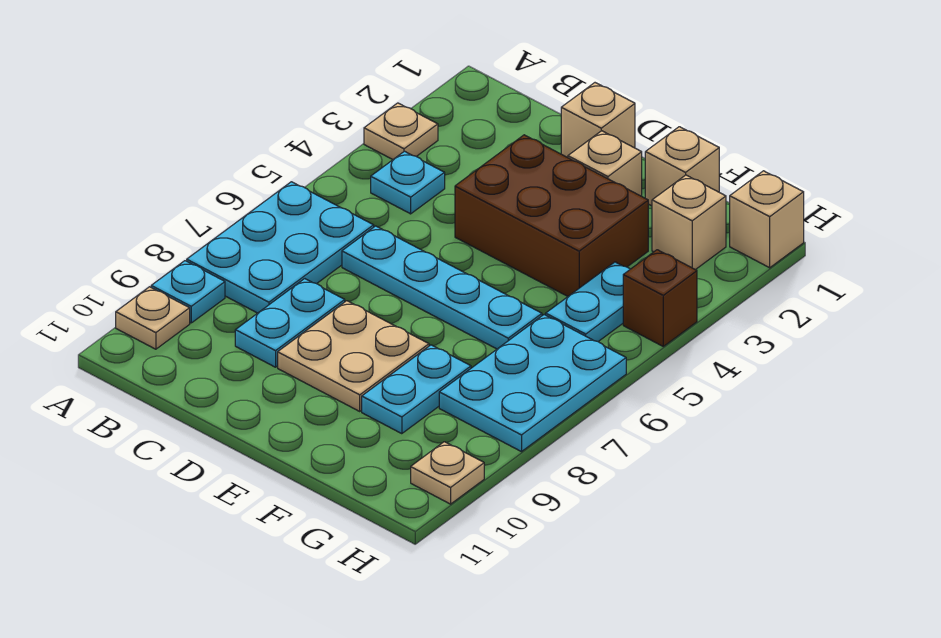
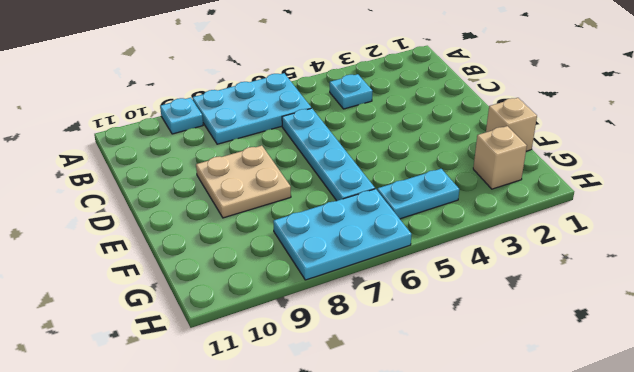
none -> tan plate A3 level 1
none -> tan plate A10 level 1
none -> cyan plate C8:C9 level 1

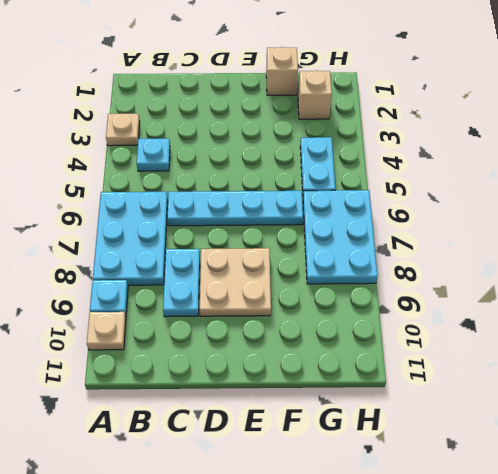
none -> tan brick D1 level 1
none -> brown brick D3:F4 level 1
none -> tan brick E2 level 1

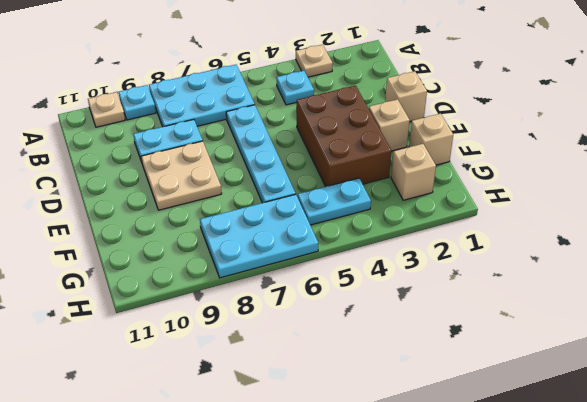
none -> cyan plate F8:F9 level 1
none -> tan brick H1 level 1
none -> brown brick H4 level 1

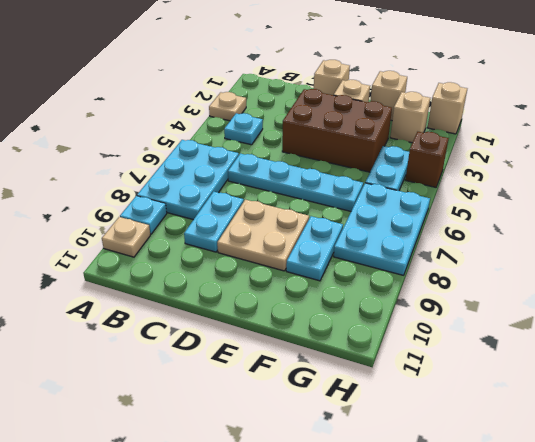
none -> tan plate H10 level 1

